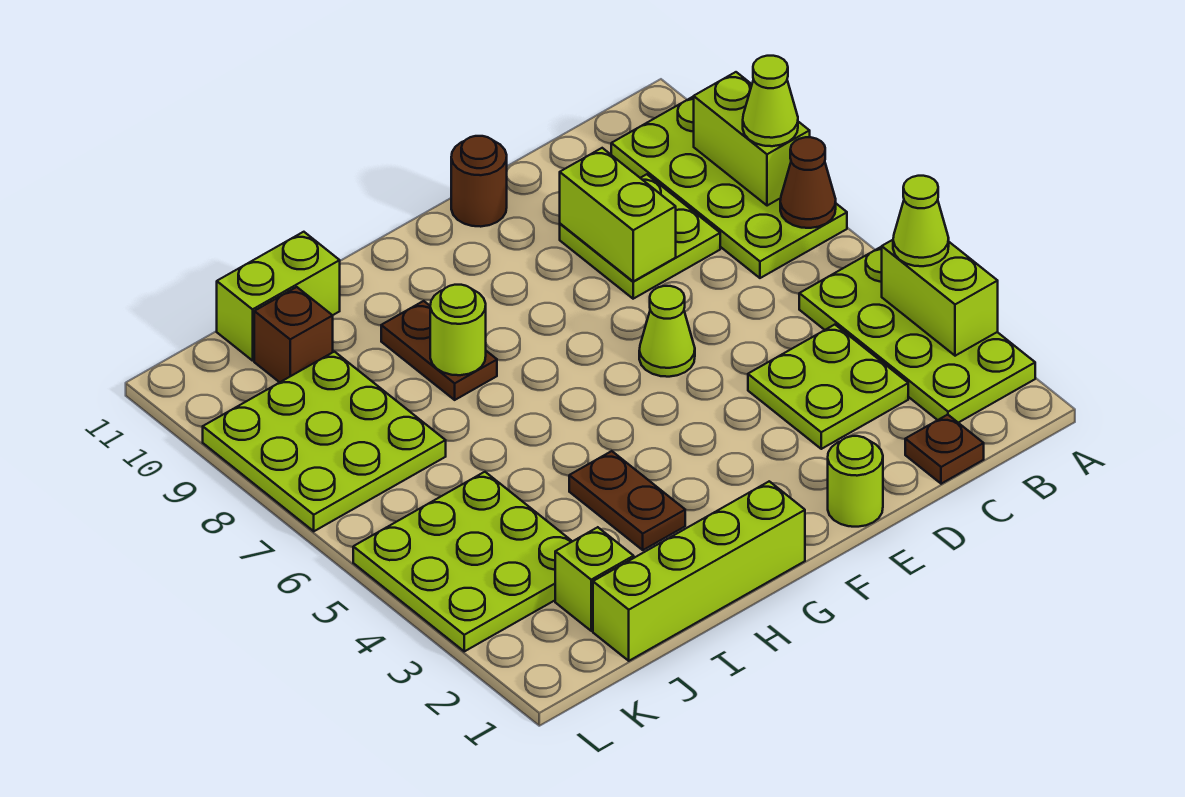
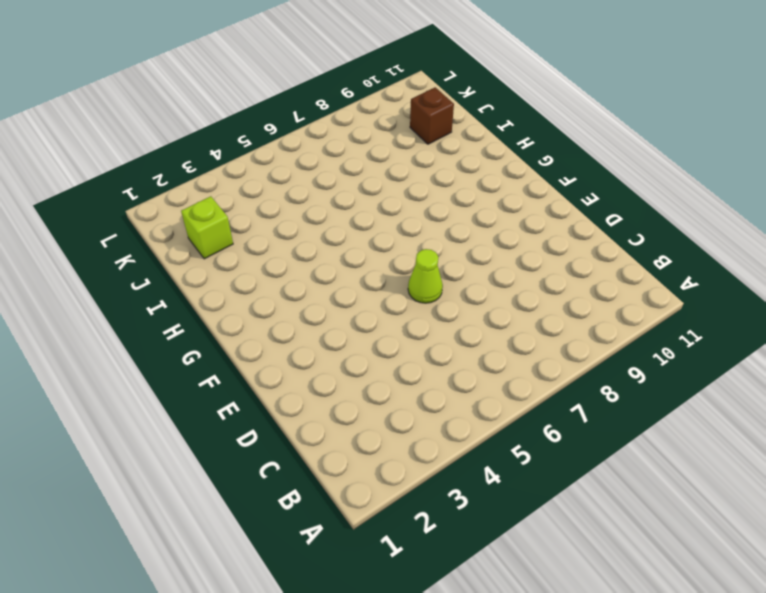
none -> lime plate A2:B5 level 1
none -> lime plate A7:B10 level 1
none -> brown plate C1 level 1

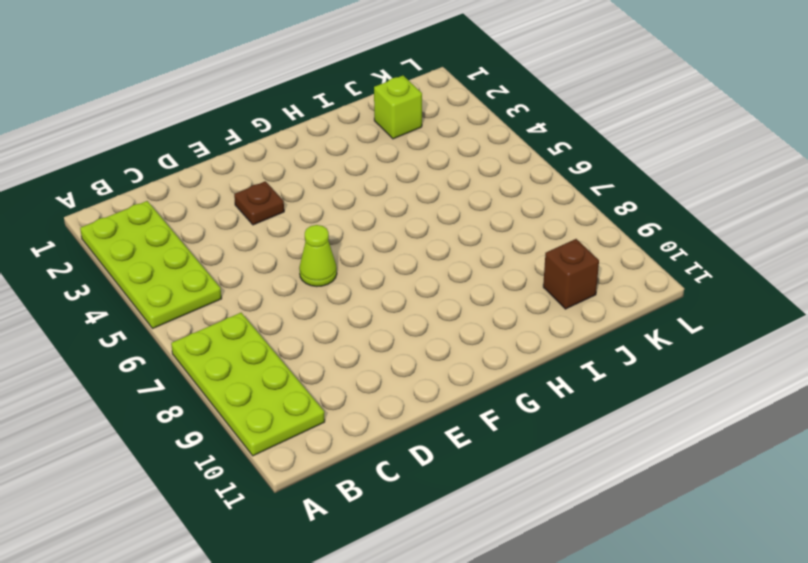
brown plate E3 level 1 -> brown plate C1 level 1
none -> lime plate C3:D4 level 1
none -> lime plate C8:D9 level 1
none -> lime round brick E1 level 1

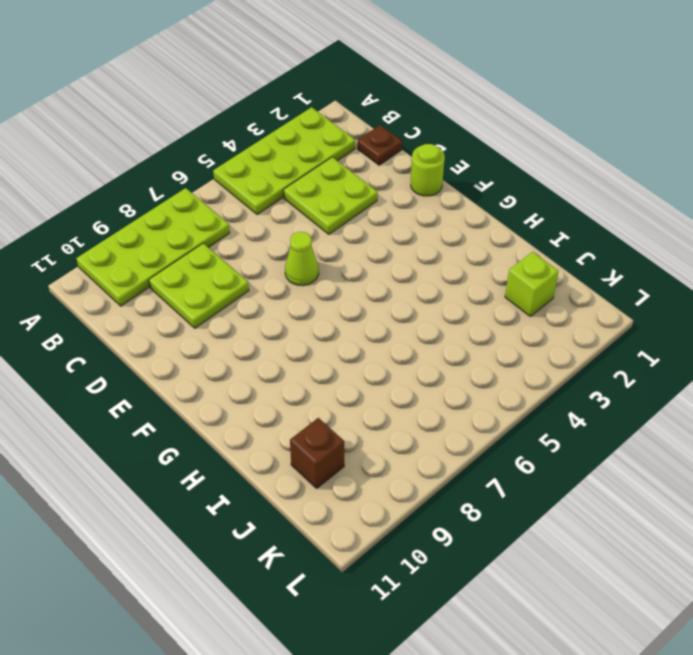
none -> brown round brick E11 level 1
none -> lime brick G1:J1 level 1
none -> brown plate H3:H4 level 1

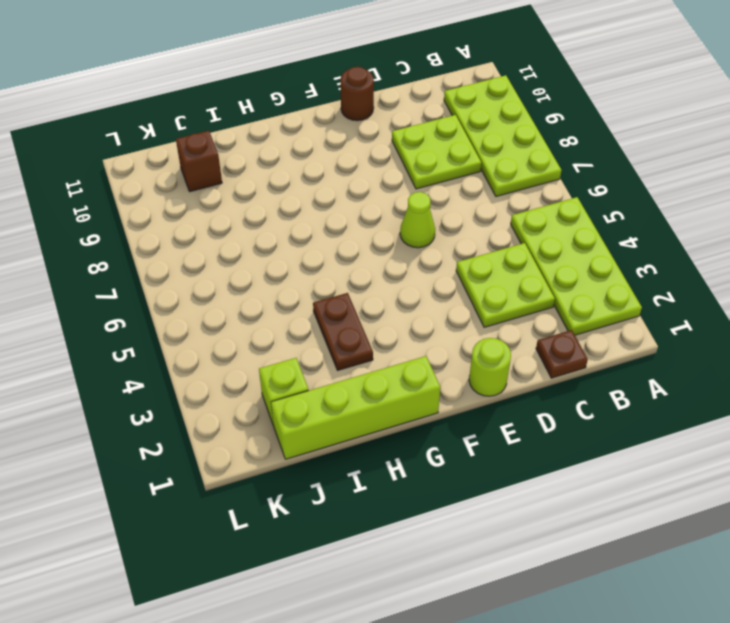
none -> brown plate H8:H9 level 1
none -> lime brick I11:J11 level 1
none -> lime plate J3:L5 level 1

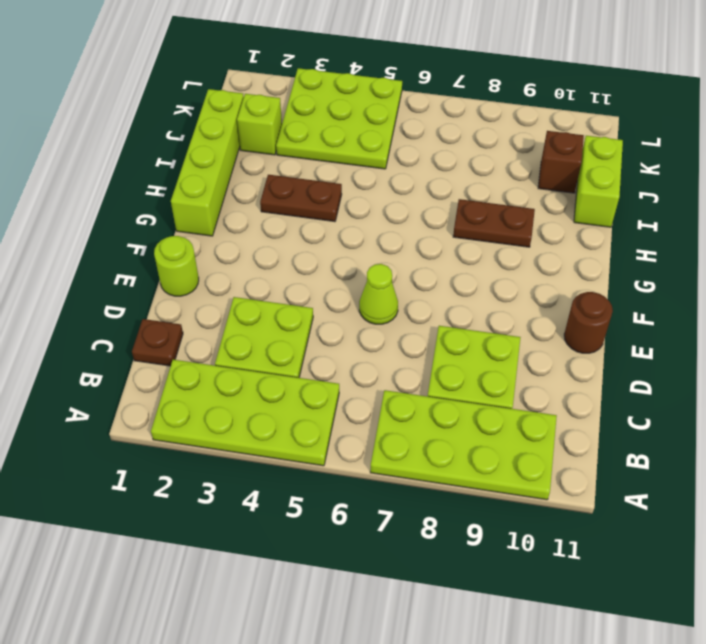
none -> lime plate J7:L9 level 1
none -> lime brick A3:A4 level 2
none -> brown cone A7 level 2

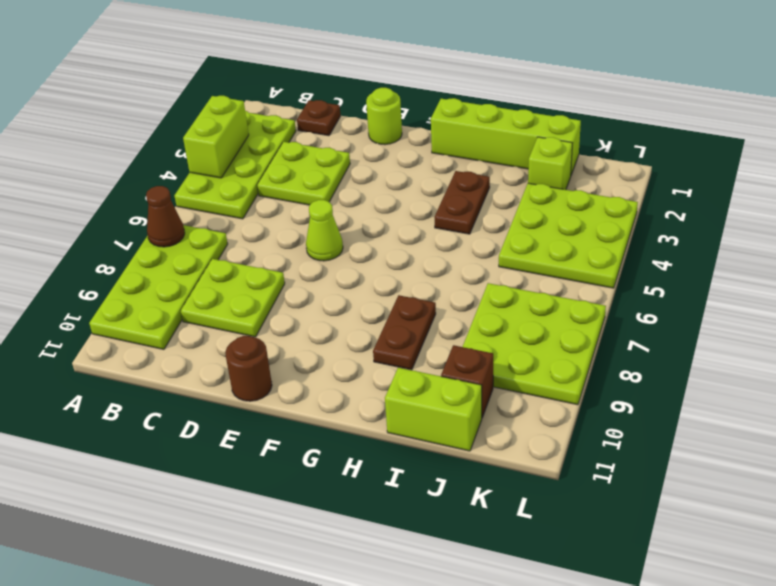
none -> lime brick A8:A9 level 2
none -> lime brick D8:D9 level 2
none -> lime round brick H8 level 2

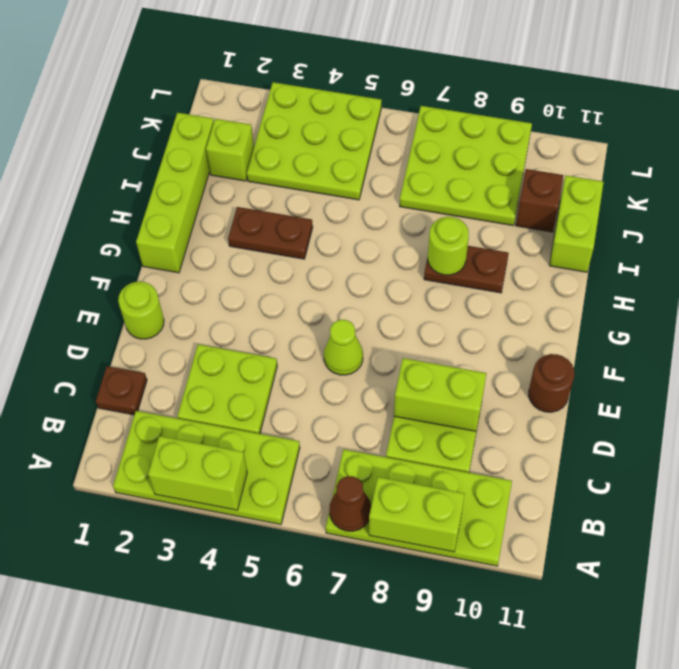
none -> lime cone A4 level 3
none -> lime cone A8 level 3

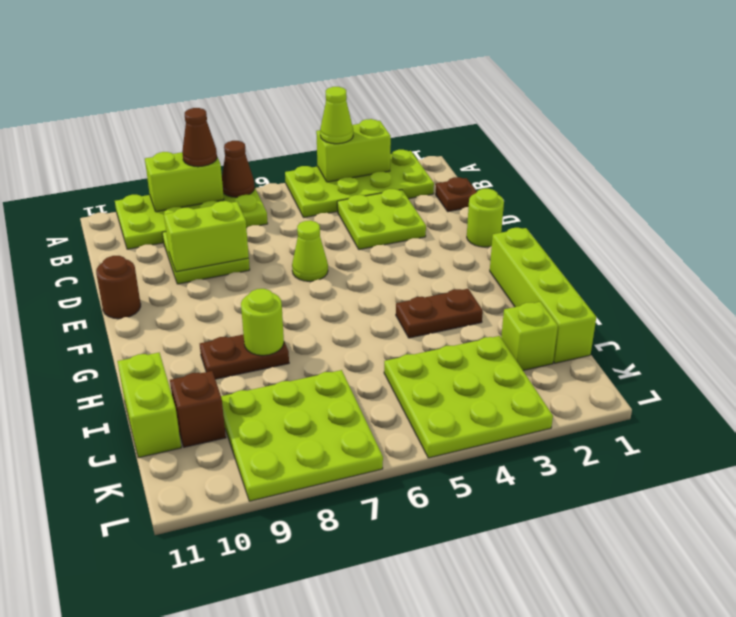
brown cone A8 level 3 -> lime cone A8 level 3

